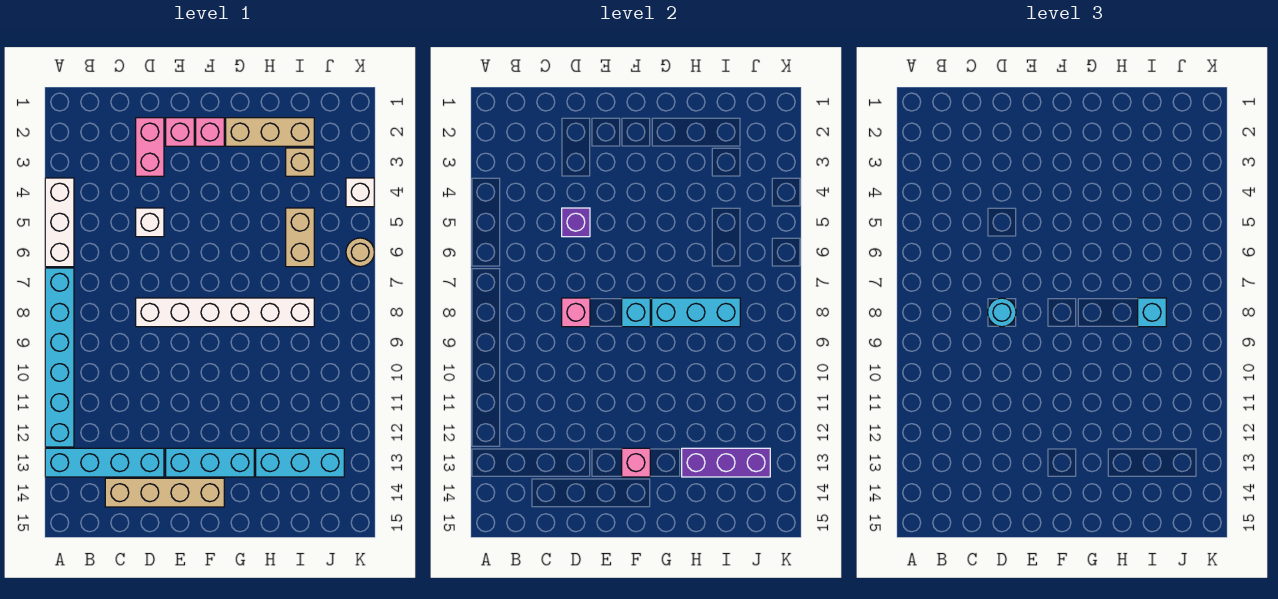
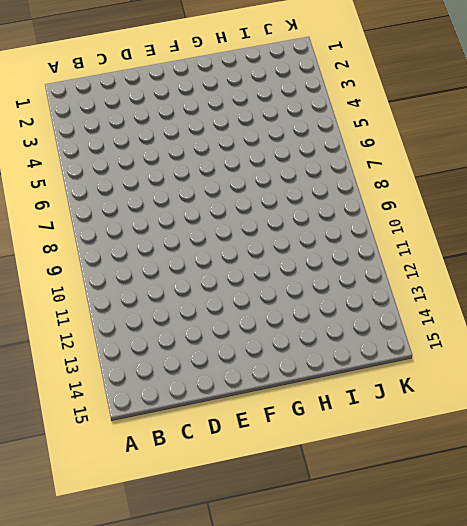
none -> white brick A4:A6 level 1
none -> cyan brick A7:A12 level 1
none -> cyan brick A13:D13 level 1

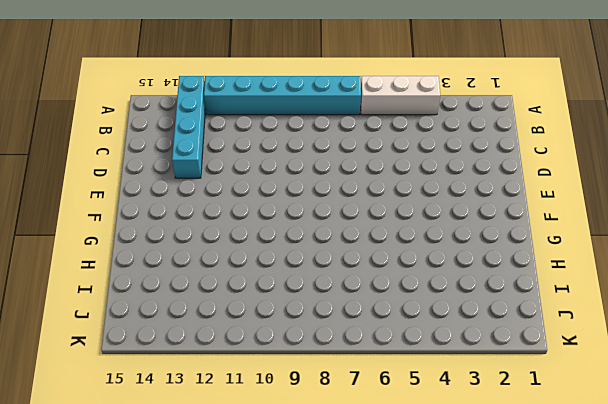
none -> tan brick C14:F14 level 1
none -> pink brick D2:D3 level 1
none -> white brick D5 level 1

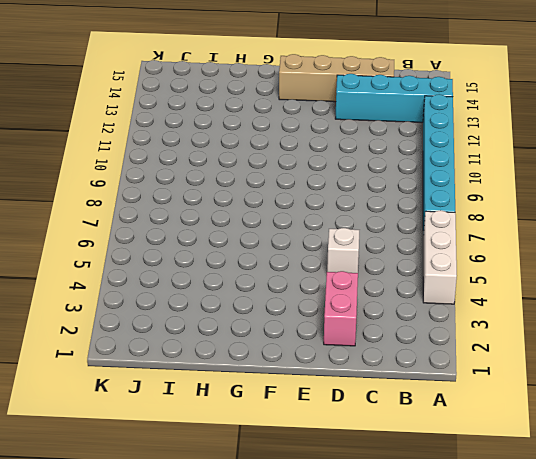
none -> white brick D8:I8 level 1
none -> pink brick E2 level 1
none -> cyan brick E13:G13 level 1

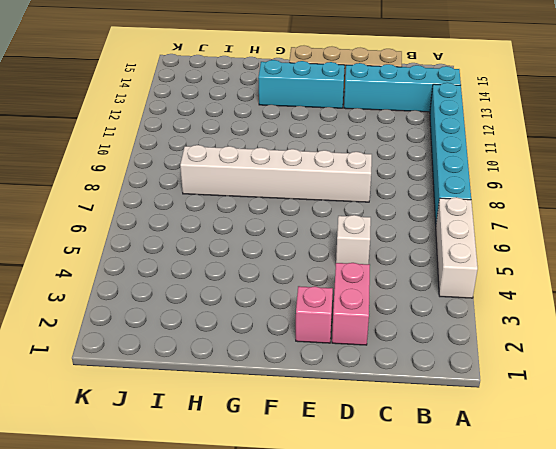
none -> pink brick F2 level 1
none -> tan brick G2:I2 level 1
none -> cyan brick H13:J13 level 1

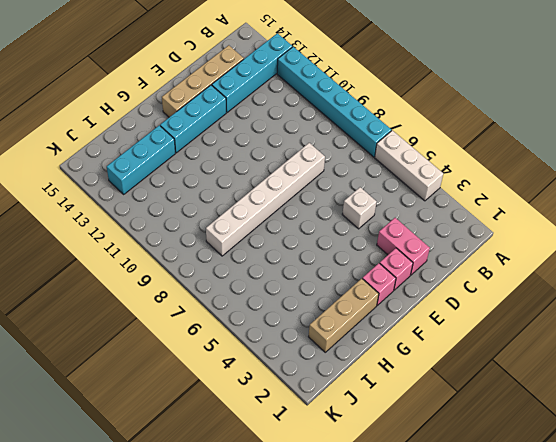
none -> tan brick I3 level 1
none -> tan brick I5:I6 level 1
none -> white brick K4 level 1

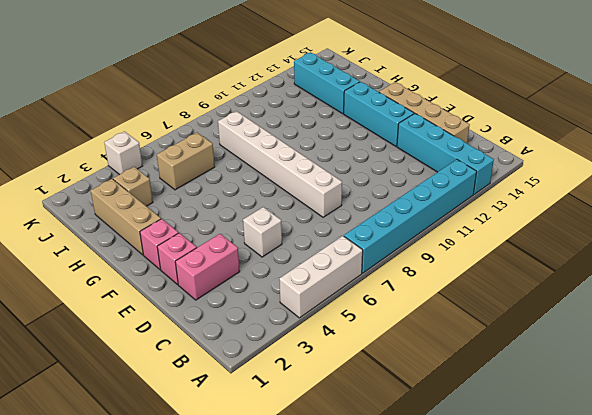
none -> tan round brick K6 level 1
none -> purple brick D5 level 2
none -> pink brick D8 level 2

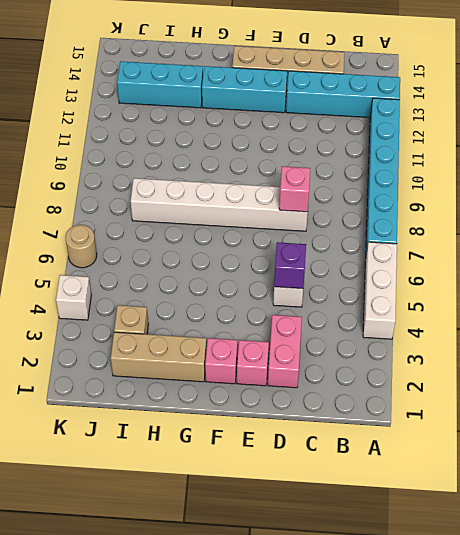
none -> tan brick I5:I6 level 1
none -> cyan brick F8 level 2
none -> pink brick F13 level 2

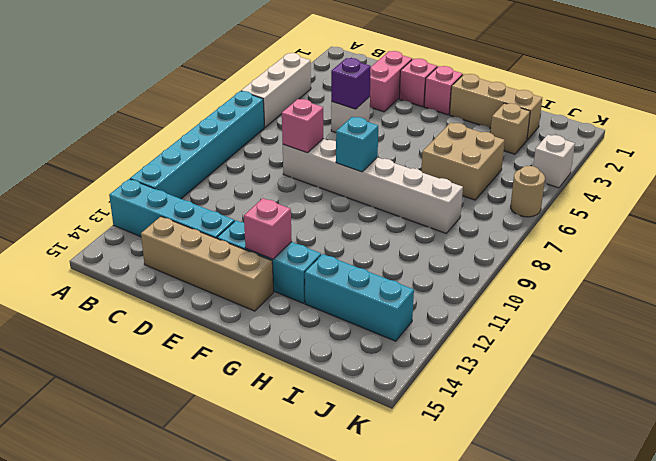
tan brick H5:I6 level 1 -> tan brick I5:I6 level 1
none -> cyan brick G8:I8 level 2
none -> purple brick H13:J13 level 2
none -> cyan round brick D8 level 3

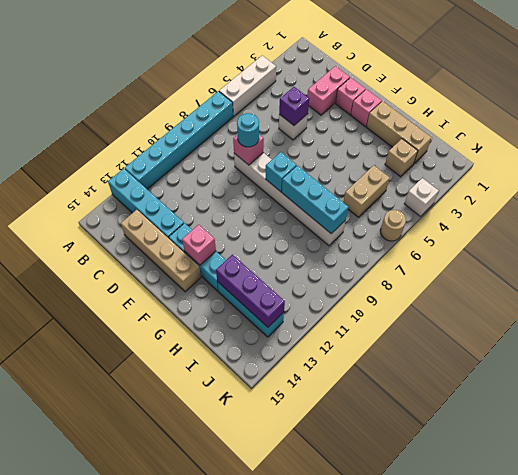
none -> cyan brick I8 level 3

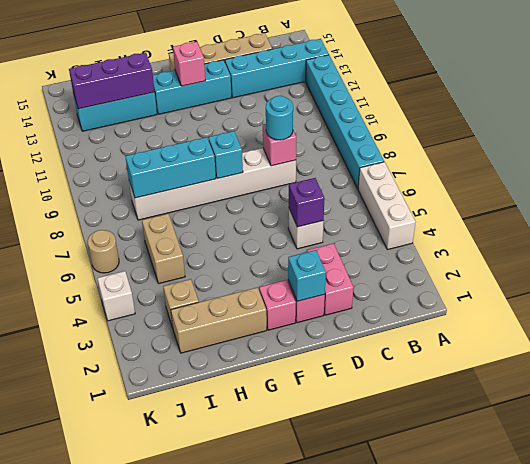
cyan brick E2 level 2 -> cyan brick I8 level 3

